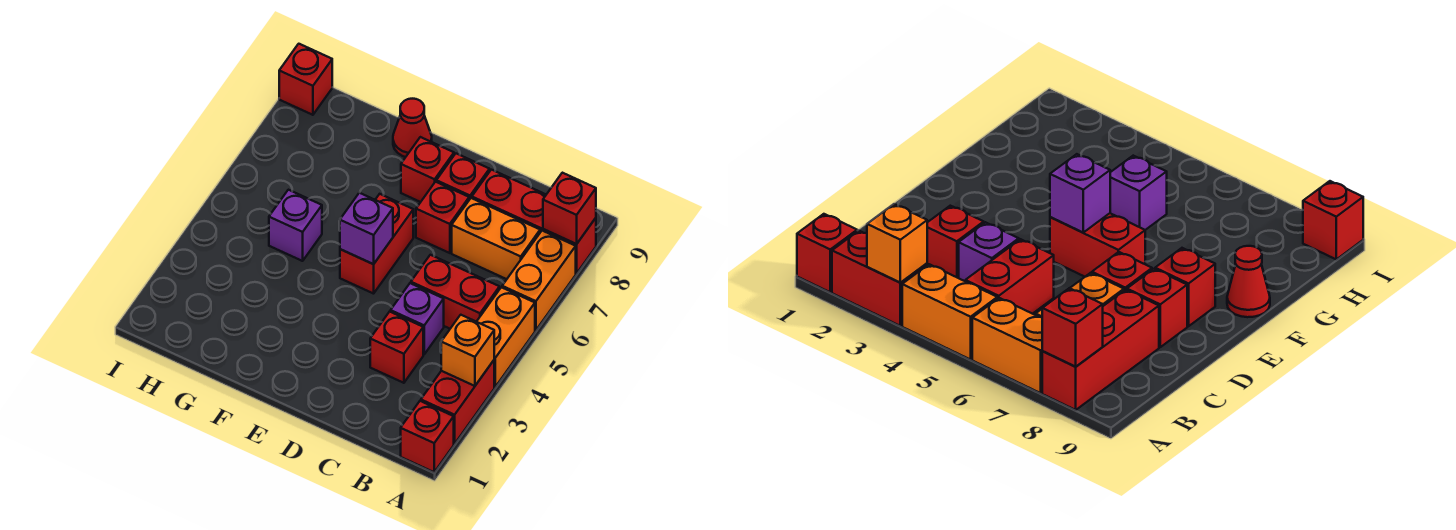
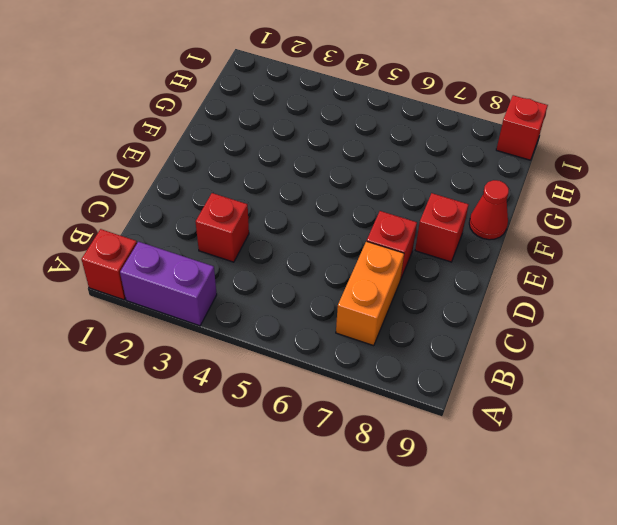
purple brick A2:A3 level 1 -> red brick A2:A3 level 1
none -> orange brick A4:A5 level 1
none -> orange brick A6:A7 level 1
none -> red brick A8:C8 level 1

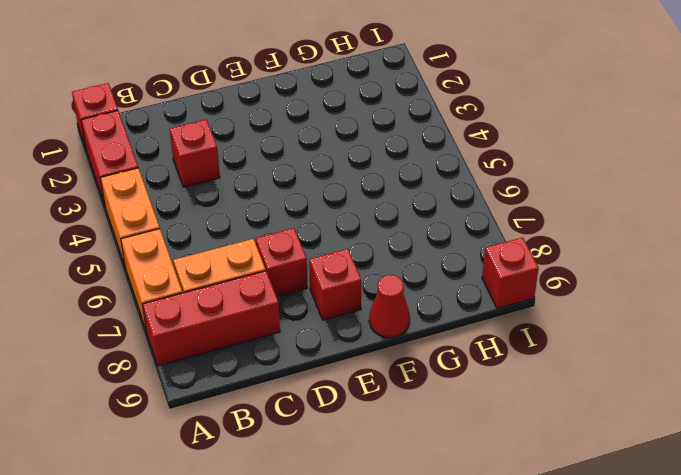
none -> red brick B5:C5 level 1
none -> purple brick C4 level 1
none -> red brick D8 level 1

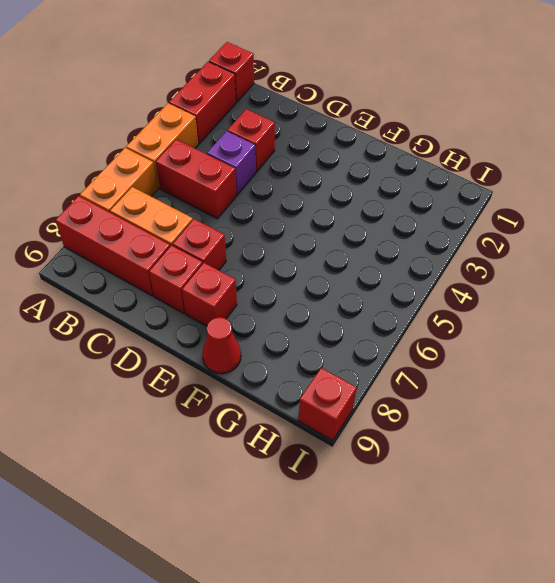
none -> red brick E5:E6 level 1
none -> purple brick G5 level 1
none -> orange brick A3 level 2

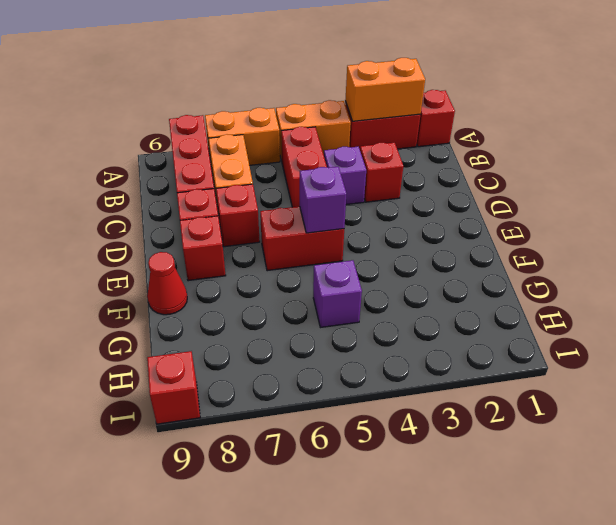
orange brick A2:A3 level 2 -> orange brick A3 level 2
none -> red brick A8 level 2

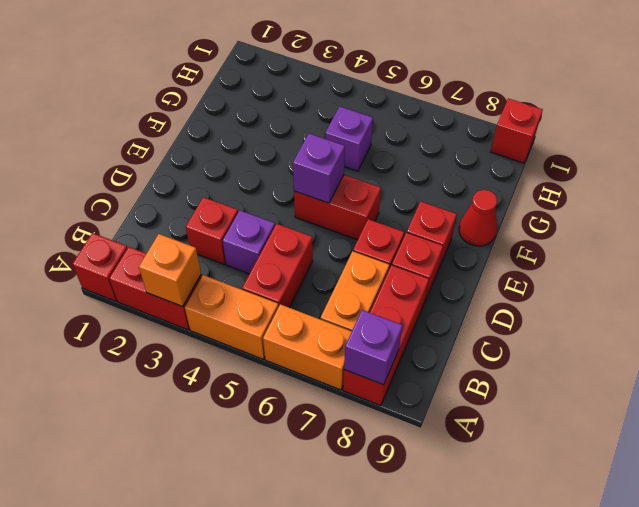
purple brick A8 level 2 -> red brick A8 level 2

